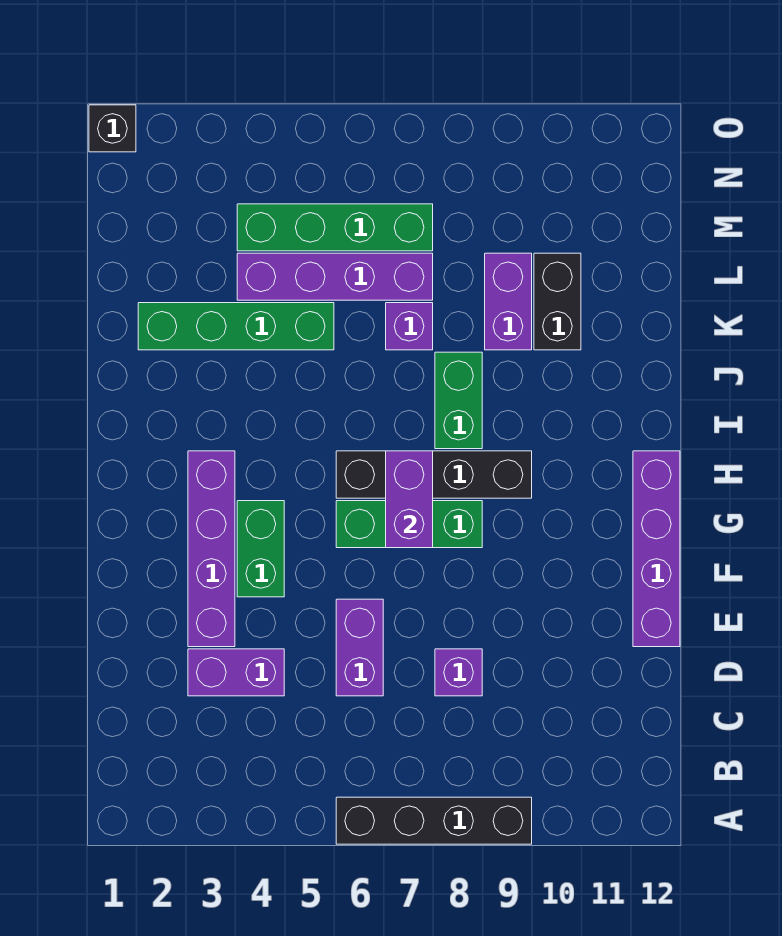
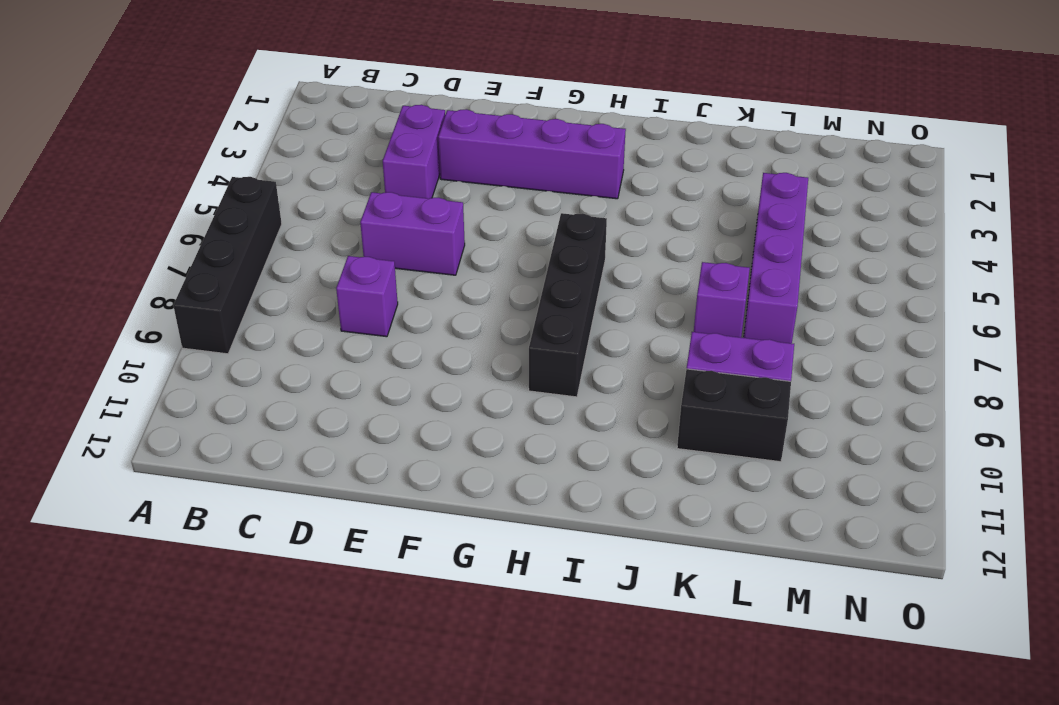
none -> purple brick E12:H12 level 1
none -> green brick F4:G4 level 1
none -> green brick G6:G8 level 1

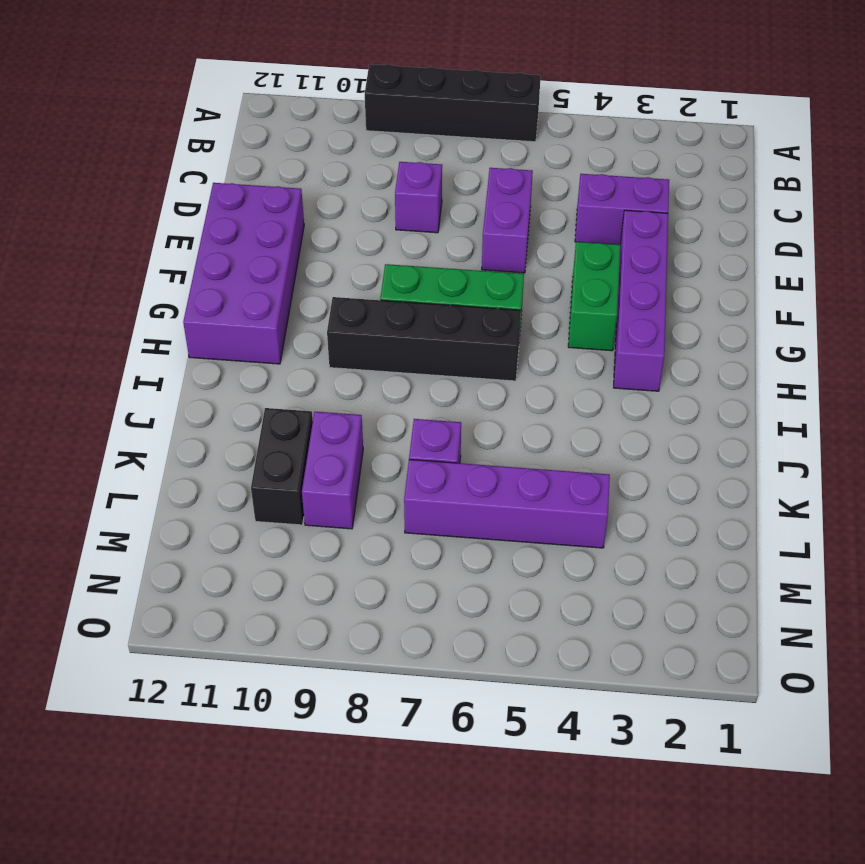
purple brick E11:H12 level 1 -> purple brick E12:H12 level 1
none -> green brick I8:J8 level 1
none -> green brick K2:K5 level 1
none -> green brick M4:M7 level 1

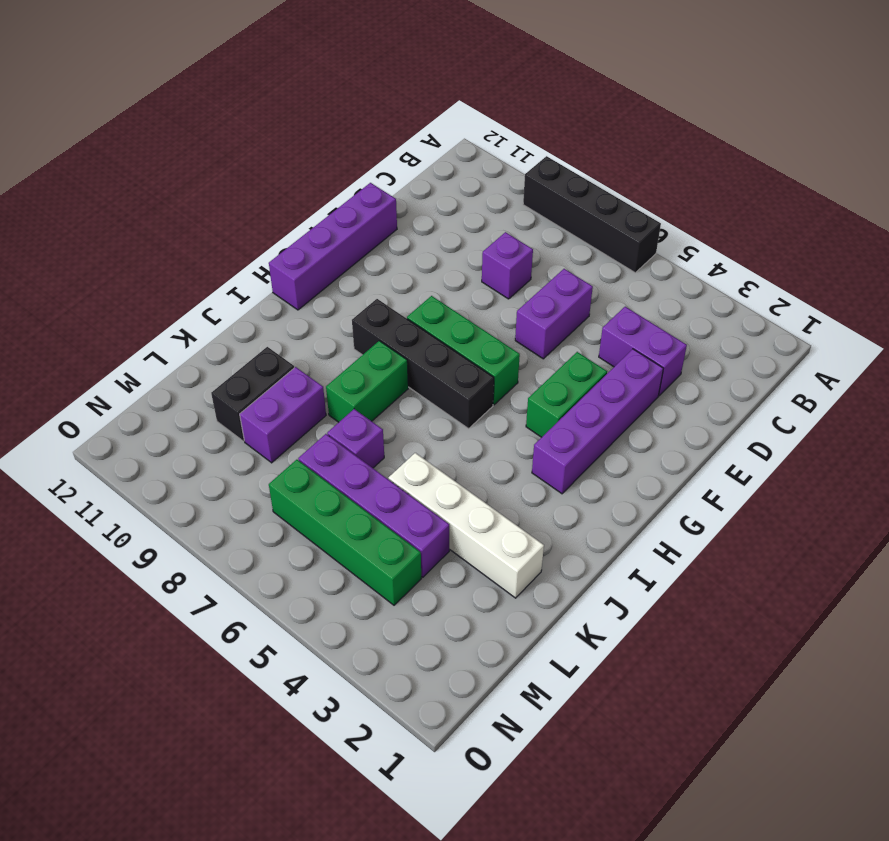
white brick K2:K5 level 1 -> green brick K2:K5 level 1
none -> black brick O1 level 1
none -> purple brick G7:H7 level 2

